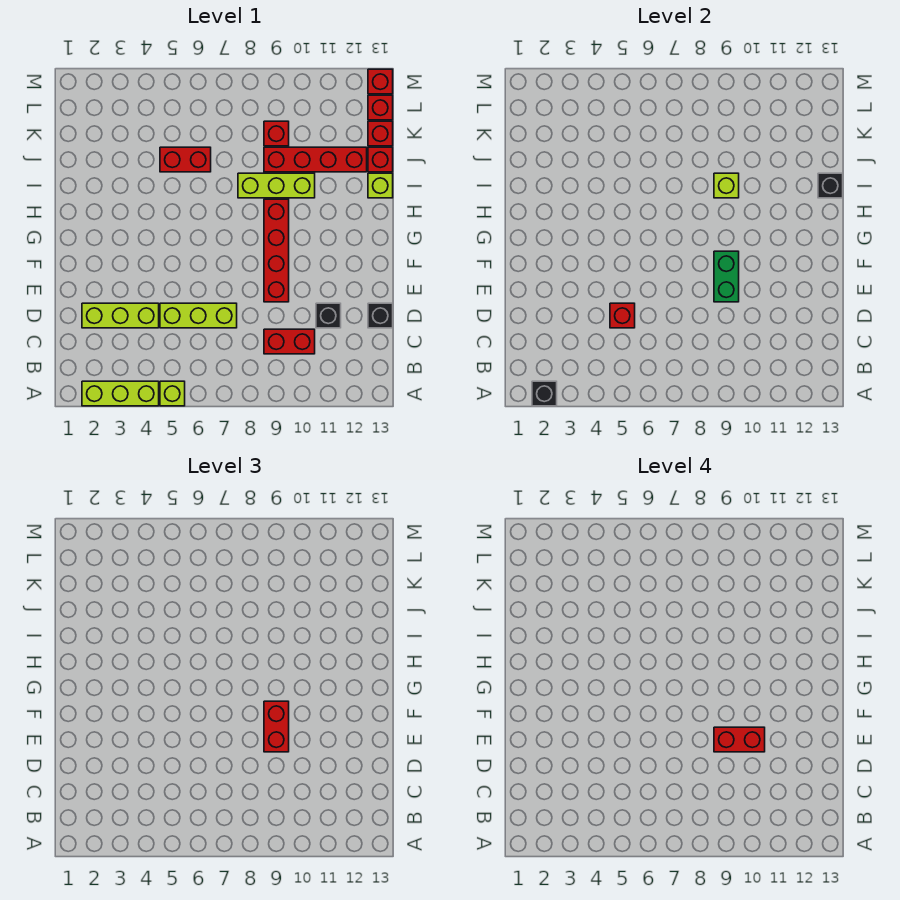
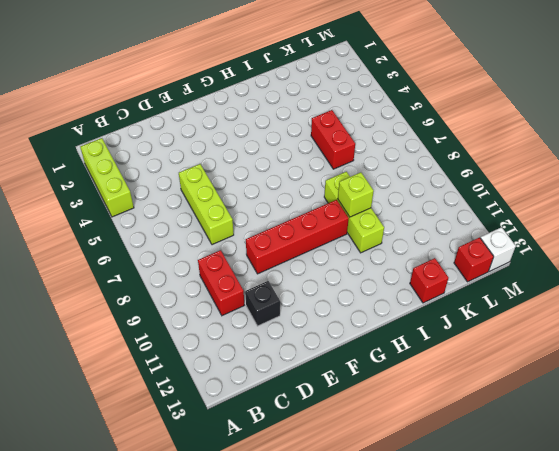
white brick M13 level 1 -> red brick M13 level 1
none -> lime brick A5 level 1
none -> lime brick D2:D4 level 1
none -> black brick D13 level 1

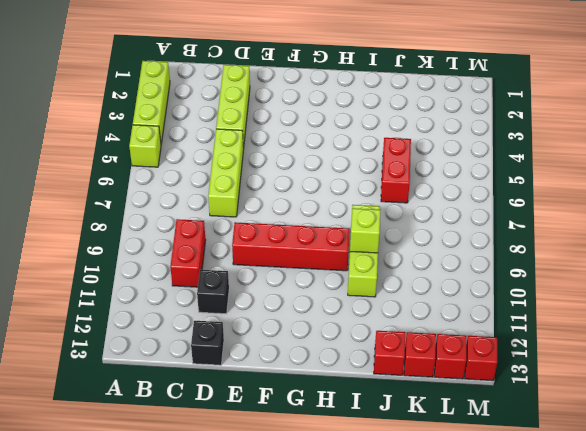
none -> lime brick I13 level 1
none -> red brick J9:J12 level 1
none -> red brick K9 level 1

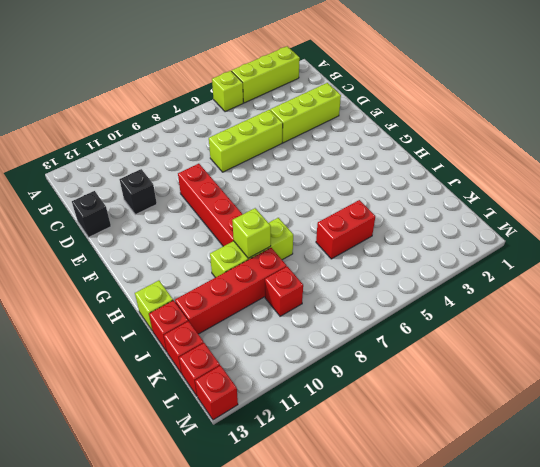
none -> red brick C9:C10 level 1
none -> black brick A2 level 2
none -> red brick D5 level 2

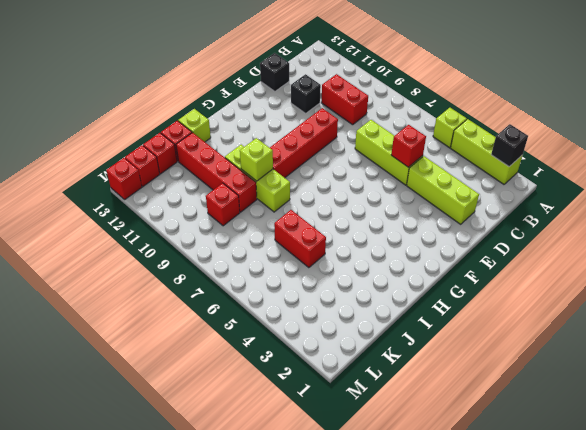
none -> green brick E9:F9 level 2
none -> black brick I13 level 2
none -> red brick E9:F9 level 3

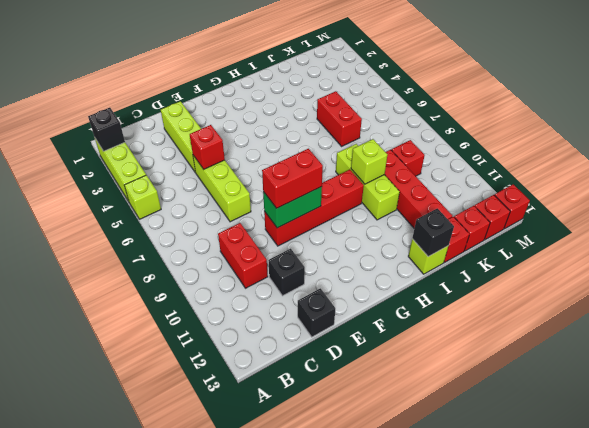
none -> red brick E9:E10 level 4

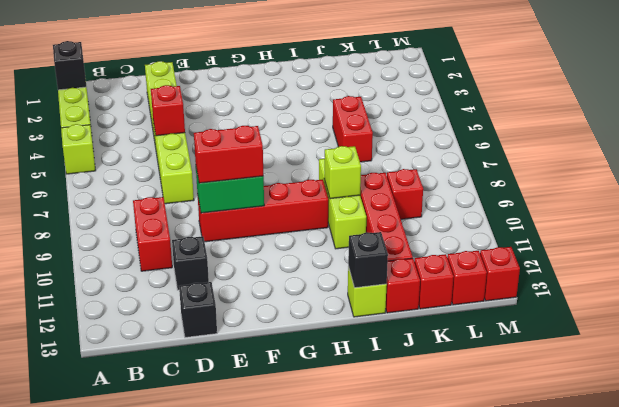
none -> red brick E9:E10 level 4

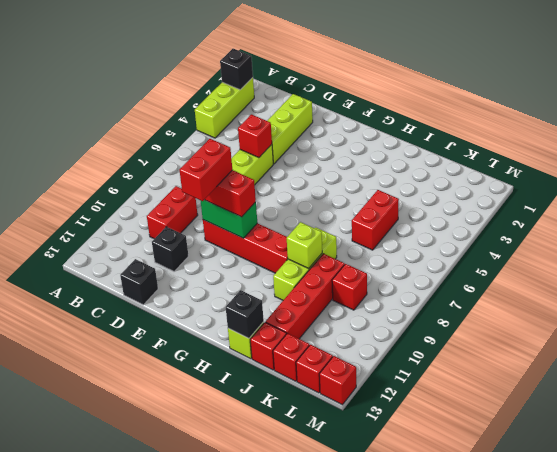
none -> lime brick A5 level 1

